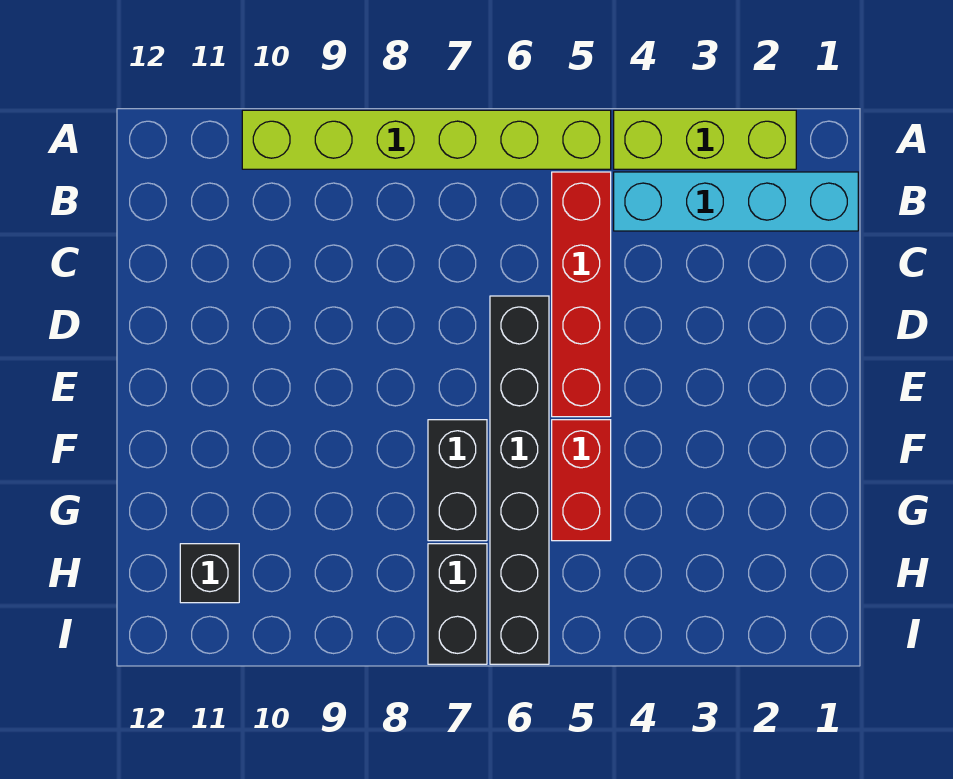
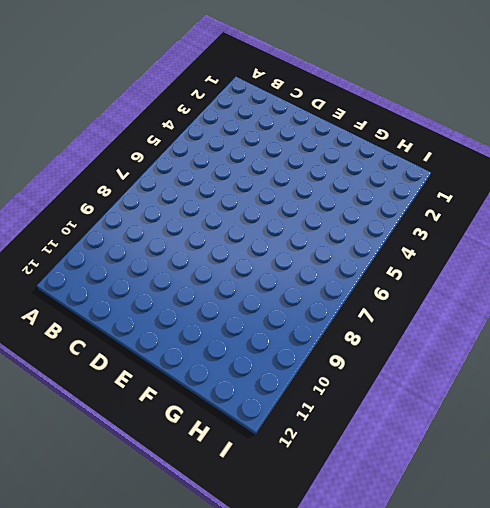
none -> lime brick A2:A4 level 1
none -> lime brick A5:A10 level 1

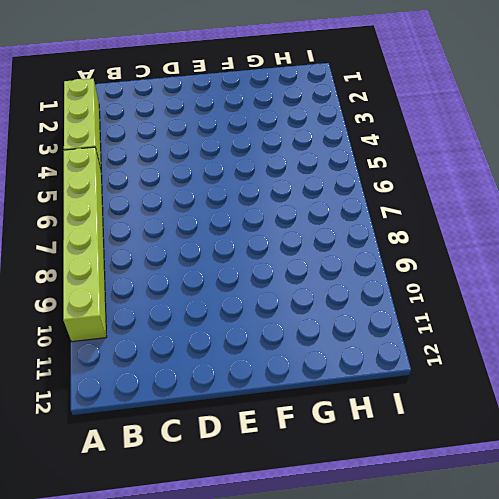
none -> cyan brick B1:B4 level 1
none -> red brick B5:E5 level 1

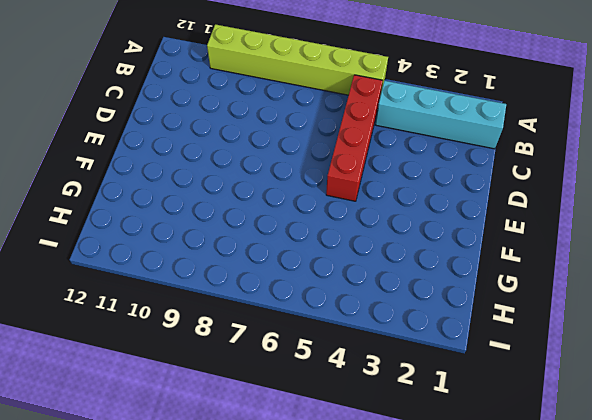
none -> lime brick A2:A4 level 1
none -> black brick D6:I6 level 1

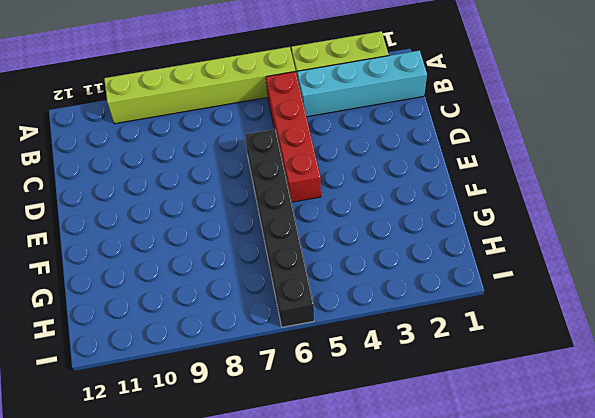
none -> red brick F5:G5 level 1
none -> black brick F7:G7 level 1

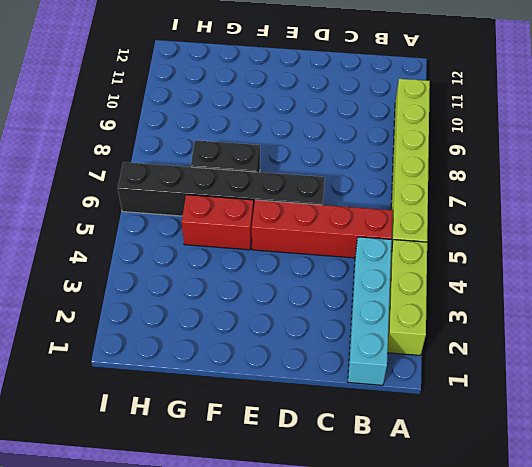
none -> black brick H7:I7 level 1
none -> black brick H11 level 1

